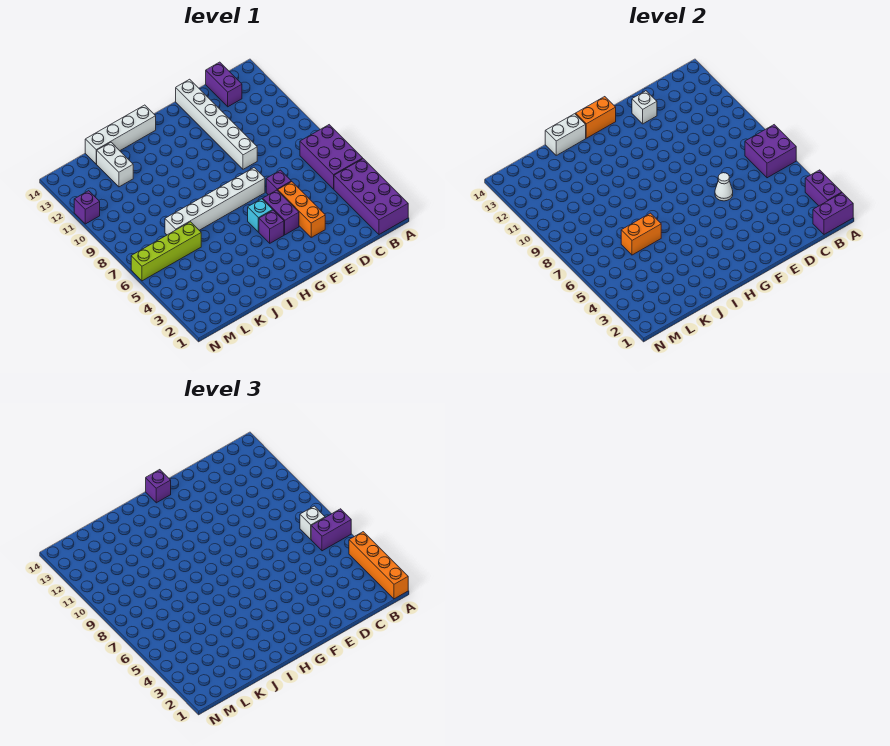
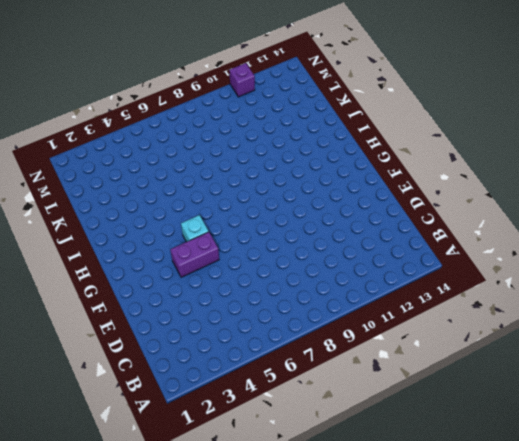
none -> purple brick A1:B4 level 1
none -> purple brick A5:B7 level 1
none -> purple brick C13:C14 level 1

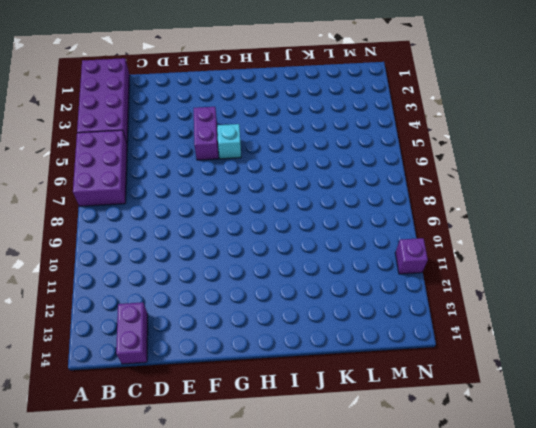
none -> orange brick E3:E5 level 1
none -> purple brick E6 level 1
none -> white brick E9:E14 level 1

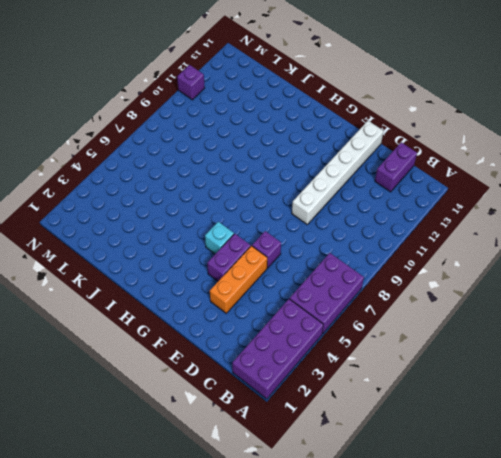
none -> white brick F7:K7 level 1
none -> purple brick G4 level 1
none -> white brick H14:K14 level 1

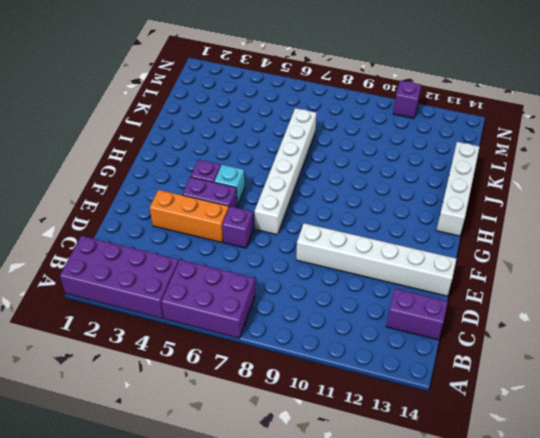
none -> lime brick K6:N6 level 1
none -> white brick K12:K13 level 1
none -> purple brick A1:B1 level 2

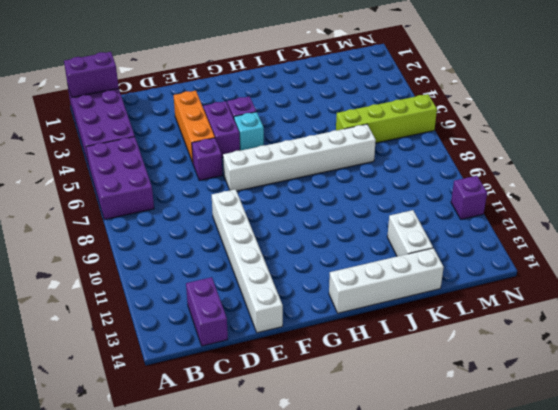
none -> purple brick A2:A3 level 2
none -> purple brick A6:B7 level 2
none -> white cone E6 level 2

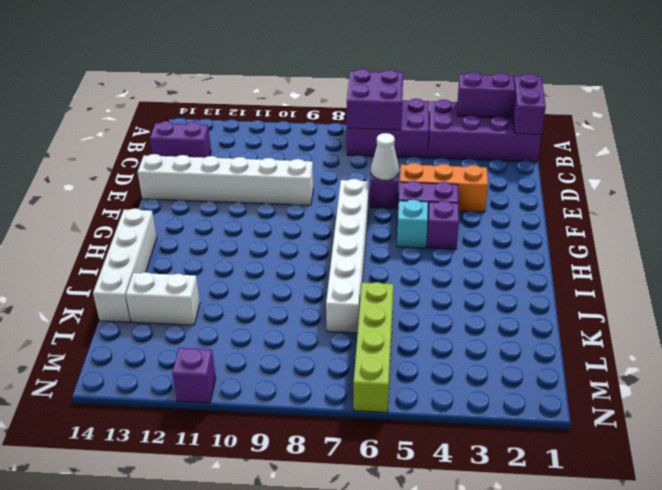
none -> white brick E13 level 2
none -> orange brick G14:H14 level 2
none -> white brick I14:J14 level 2

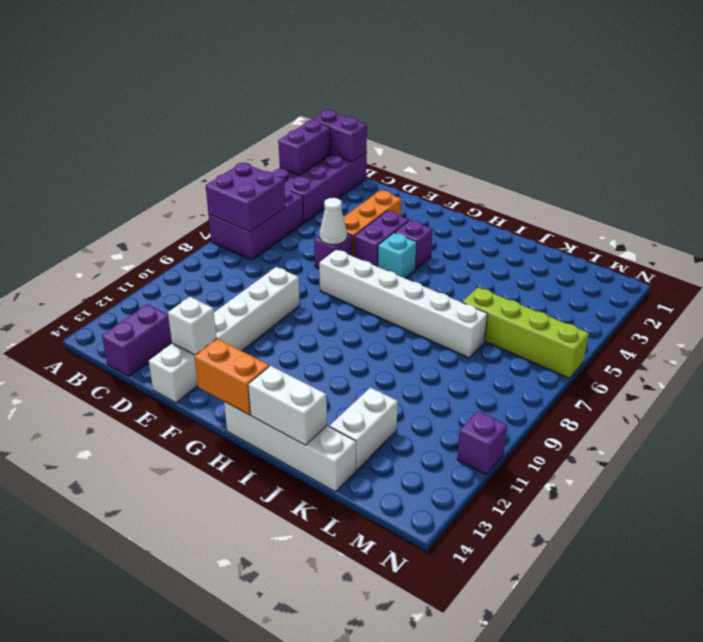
none -> orange brick J6:K6 level 2
none -> orange brick A1:A4 level 3
none -> purple brick A6:B6 level 3

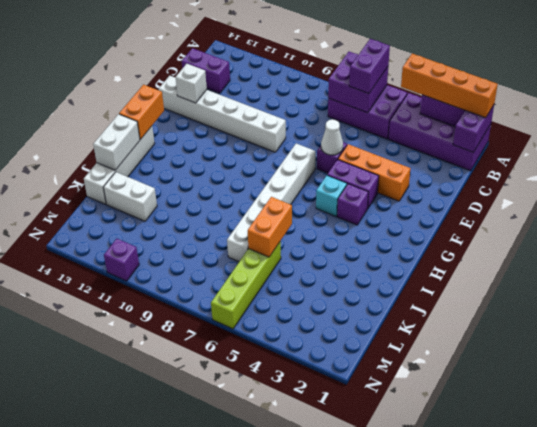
none -> white brick B7 level 3
none -> purple brick G14 level 3

